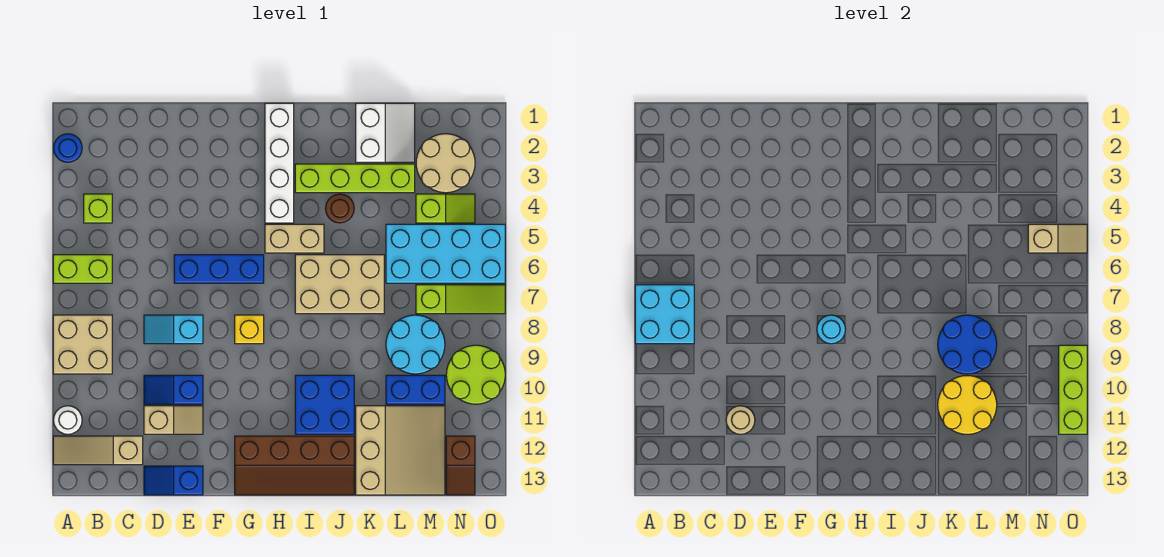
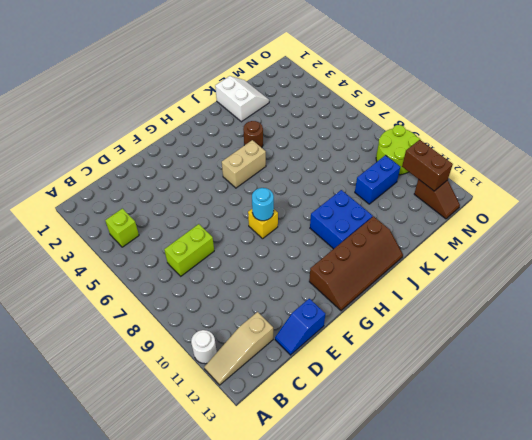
lime brick C7:D7 level 1 -> lime brick A6:B6 level 1
brown brick N11:N12 level 2 -> none
none -> blue round brick A2 level 1
none -> tan brick A8:B9 level 1
none -> cyan slope D8:E8 level 1 top E
none -> blue slope D10:E10 level 1 top E

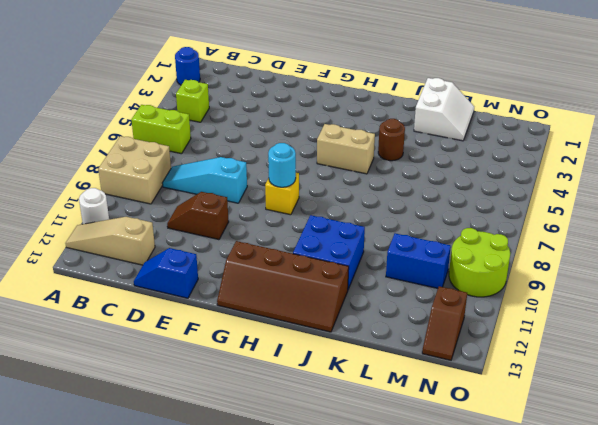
cyan slope C8:E8 level 1 top E -> cyan slope D8:E8 level 1 top E
brown slope D10:E10 level 1 top E -> blue slope D10:E10 level 1 top E
none -> tan slope D11:E11 level 1 top D
none -> blue brick E6:G6 level 1
none -> white brick H1:H4 level 1
none -> lime brick I3:L3 level 1

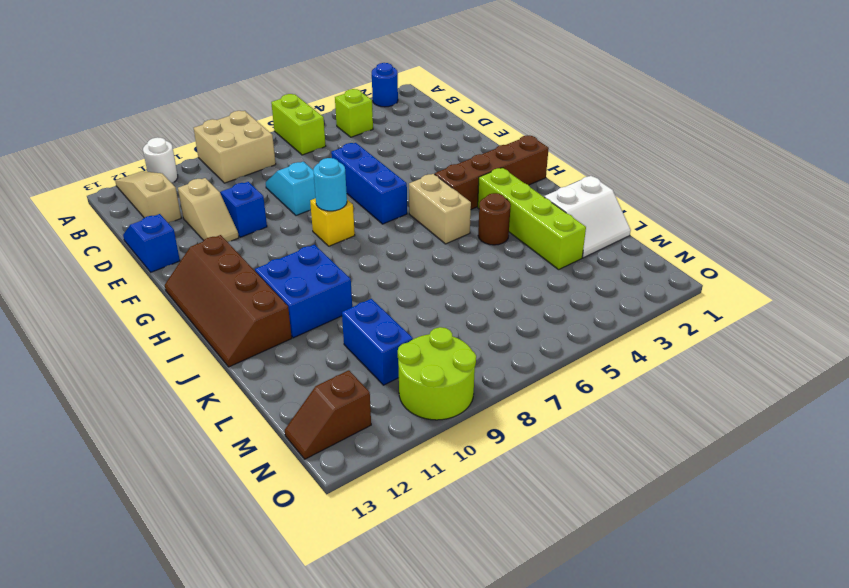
brown brick H1:H4 level 1 -> white brick H1:H4 level 1
none -> tan brick I6:K7 level 1
none -> tan slope K11:M13 level 1 top K
none -> cyan brick L5:O6 level 1
none -> cyan round brick L8:M9 level 1

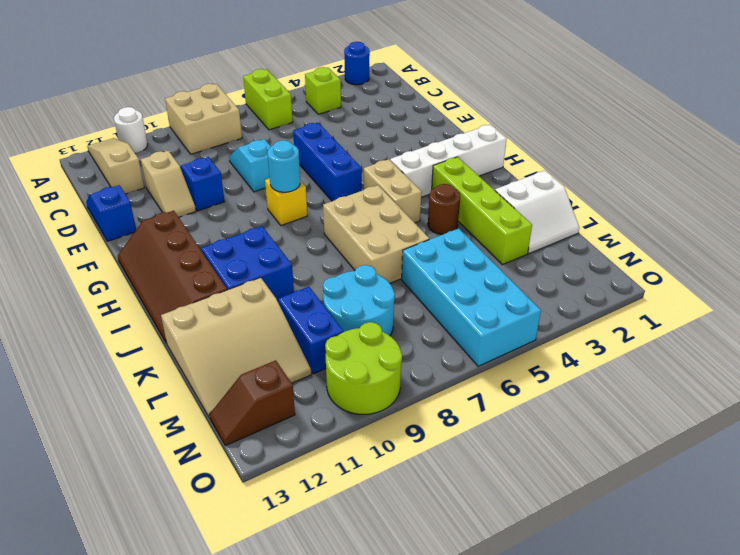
none -> tan round brick M2:N3 level 1
none -> lime slope M4:N4 level 1 top M
none -> lime slope M7:O7 level 1 top M
none -> cyan brick A7:B8 level 2

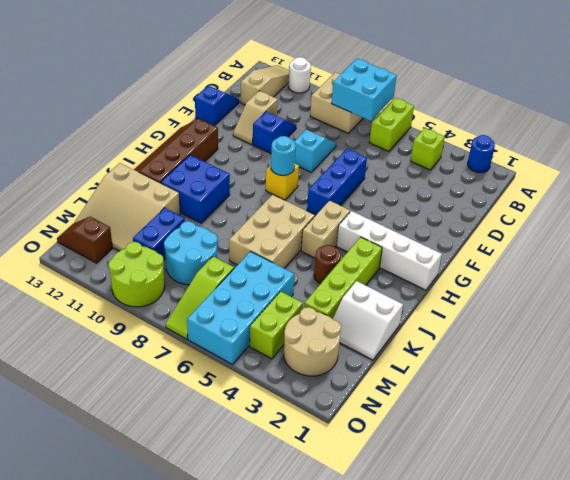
lime brick M4:N4 level 1 -> lime slope M4:N4 level 1 top M
none -> tan round brick D11 level 2
none -> blue round brick K8:L9 level 2
none -> yellow round brick K10:L11 level 2
none -> tan slope N5:O5 level 2 top N

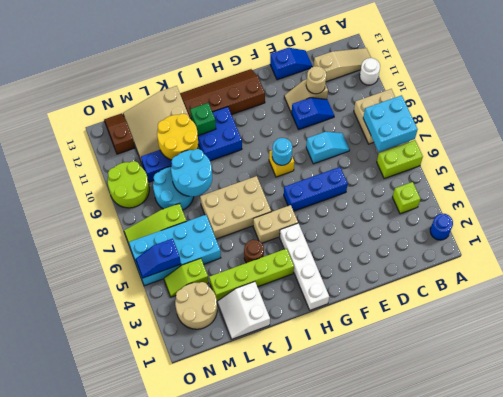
green brick J11 level 2 -> none
cyan round brick K8:L9 level 2 -> blue round brick K8:L9 level 2
blue slope N5:O5 level 2 top N -> tan slope N5:O5 level 2 top N
none -> lime brick O9:O11 level 2

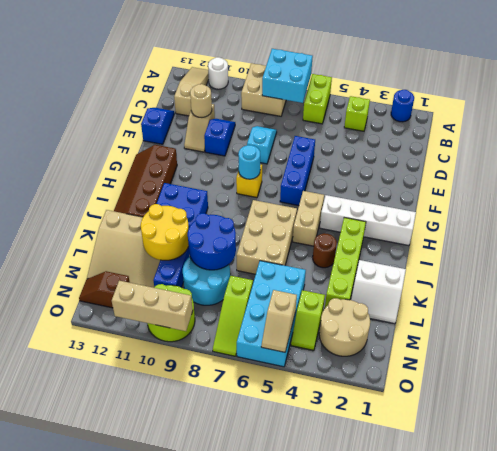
tan brick O9:O11 level 2 -> lime brick O9:O11 level 2

